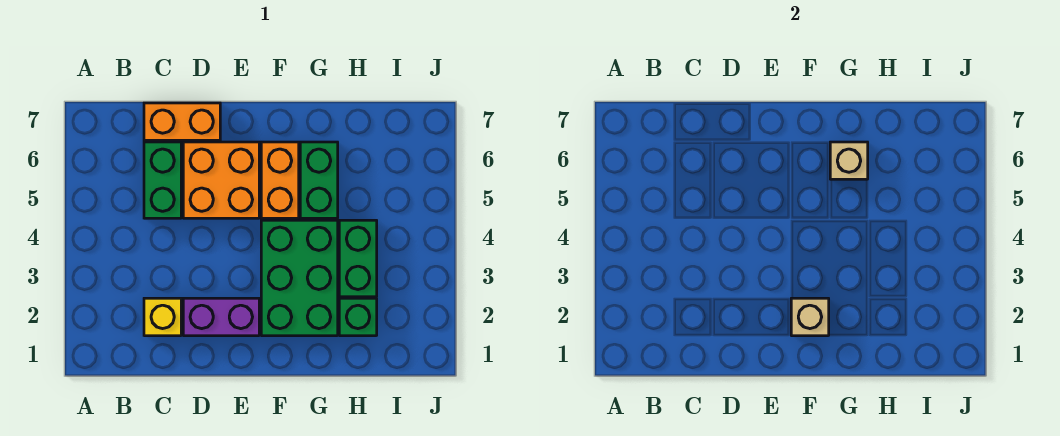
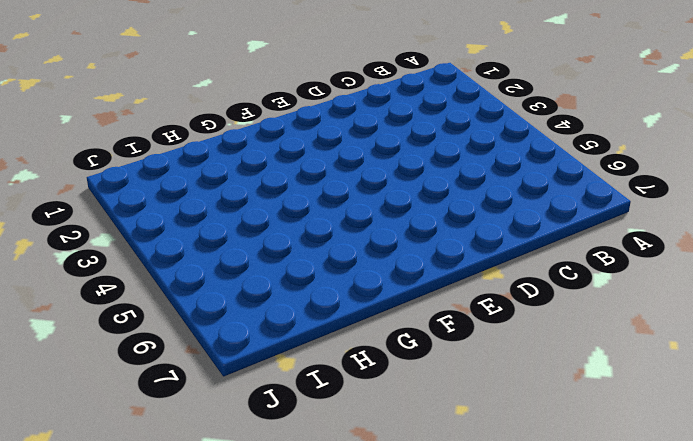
none -> yellow brick C2 level 1
none -> green brick C5:C6 level 1
none -> orange brick C7:D7 level 1

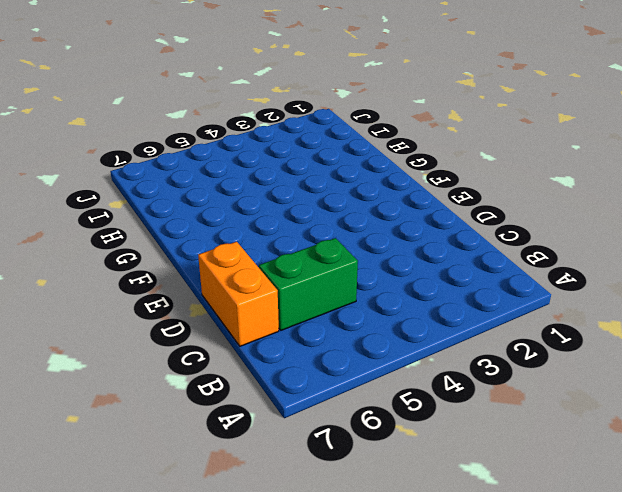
none -> yellow brick C2 level 1
none -> purple brick D2:E2 level 1
none -> orange brick D5:E6 level 1

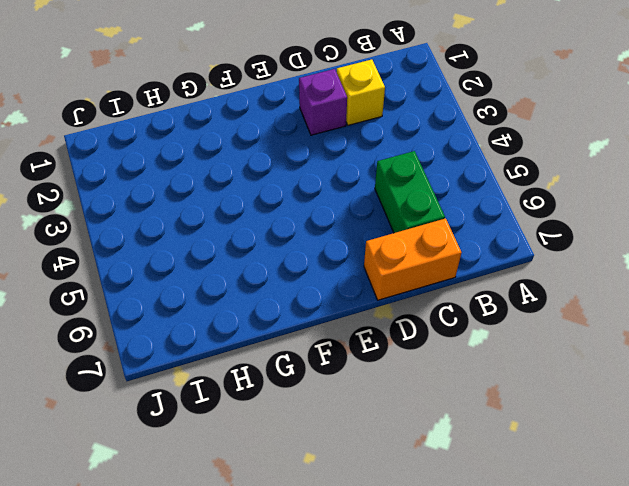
purple brick D2 level 1 -> purple brick D2:E2 level 1
none -> orange brick D5:E6 level 1
none -> green brick F2:G4 level 1
none -> orange brick F5:F6 level 1

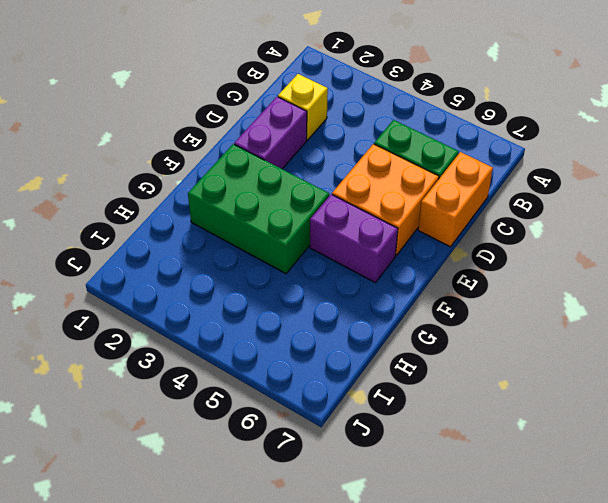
purple brick F5:F6 level 1 -> orange brick F5:F6 level 1
none -> green brick G5:G6 level 1
none -> green brick H2 level 1
none -> green brick H3:H4 level 1

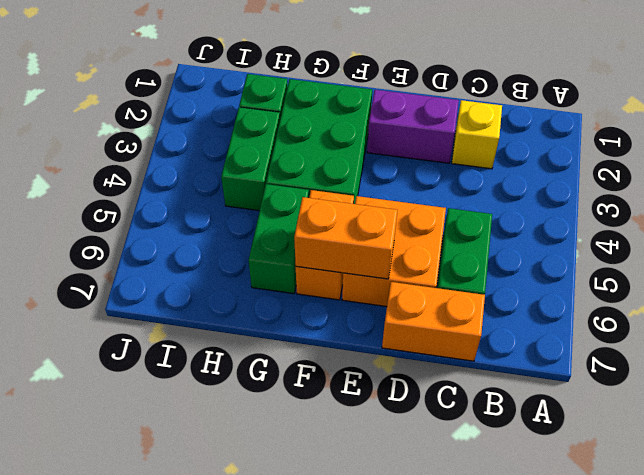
orange brick E6:F6 level 2 -> none
none -> tan brick F2 level 2
none -> tan brick G6 level 2

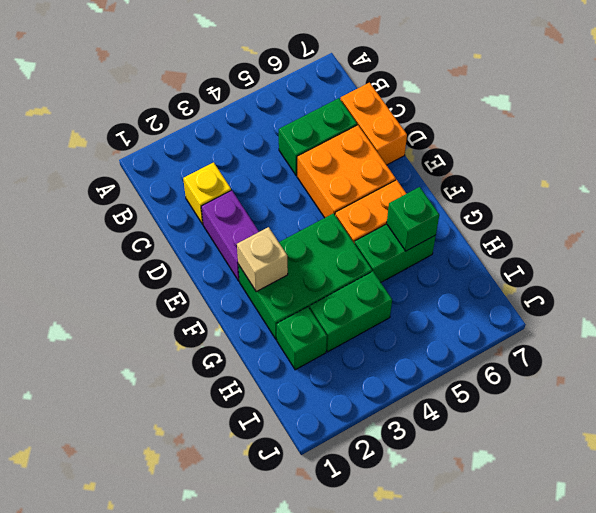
green brick G6 level 2 -> tan brick G6 level 2

